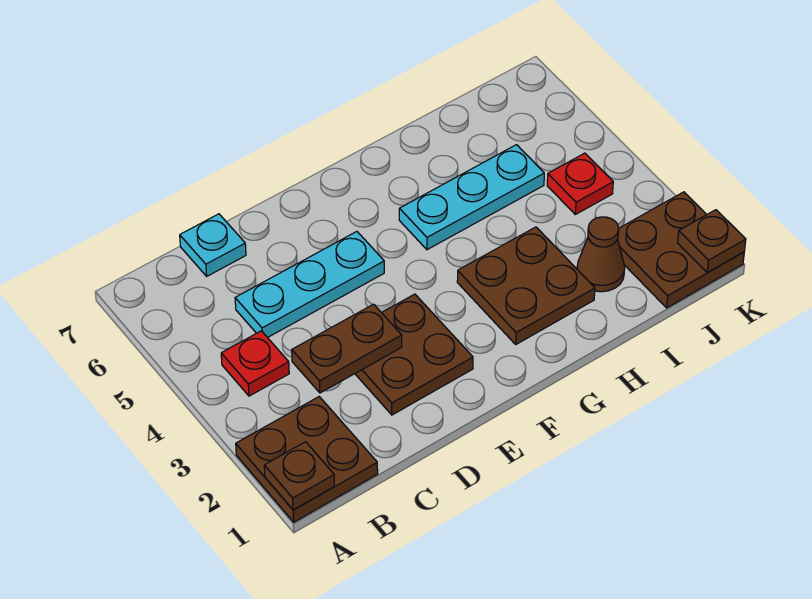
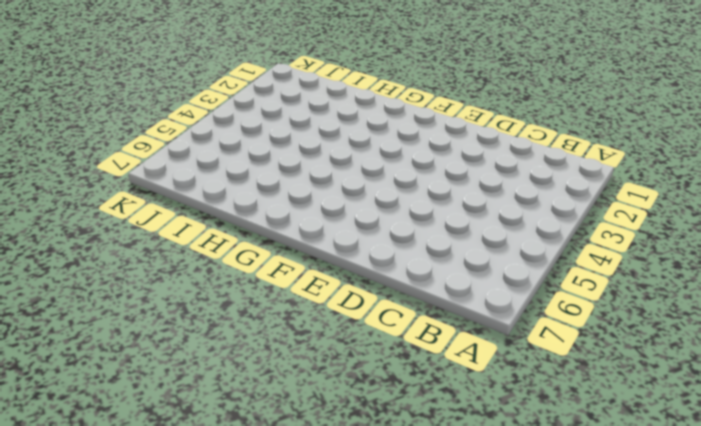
none -> brown plate A1:B2 level 1
none -> red plate B4 level 1
none -> cyan plate C5:E5 level 1

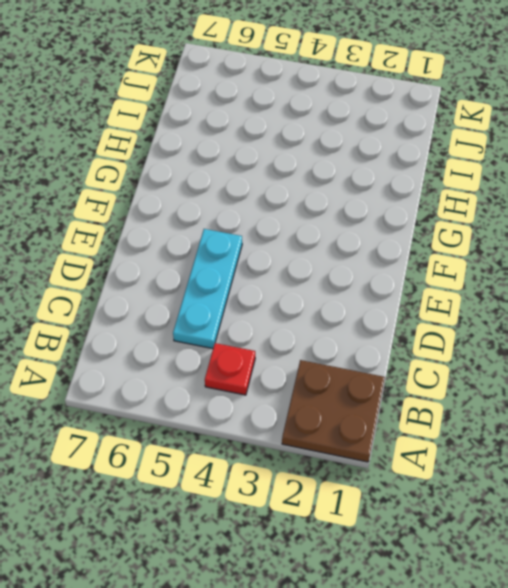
none -> cyan plate C7 level 1
none -> brown plate D2:E3 level 1
none -> brown plate G2:H3 level 1

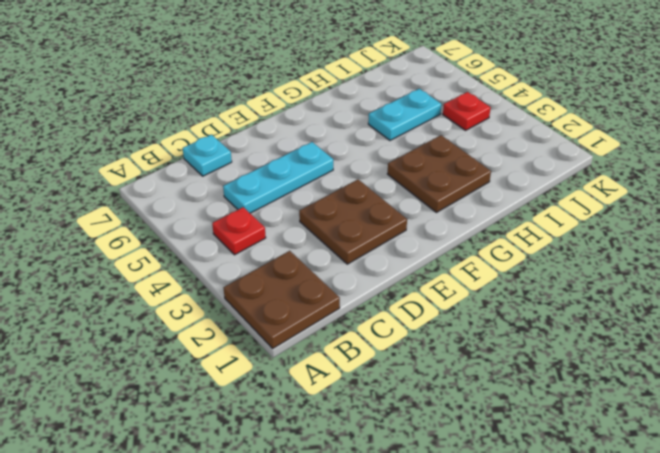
cyan plate H5:I5 level 1 -> cyan plate G5:I5 level 1
none -> brown cone I2 level 1
none -> brown plate J1:K2 level 1
none -> brown plate A1 level 2

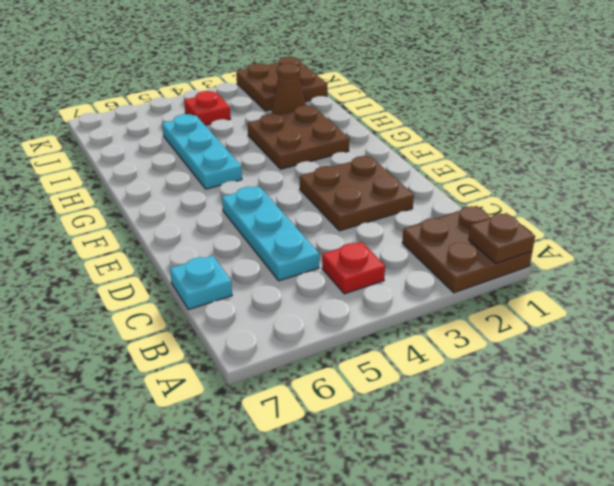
none -> brown plate C3:D3 level 2
none -> brown plate K1 level 2

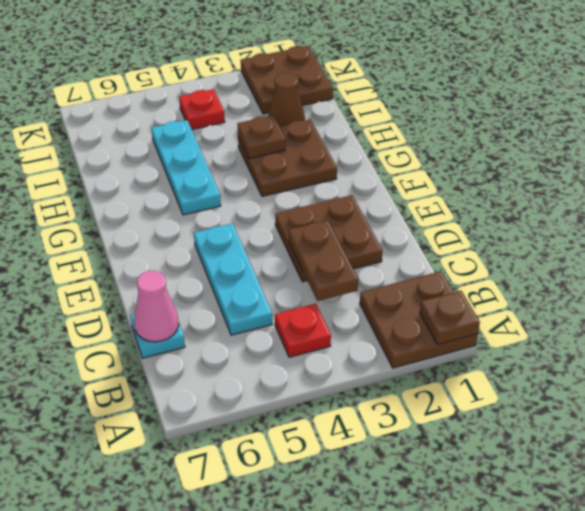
pink cone C7 level 2 -> none
brown plate H3 level 2 -> brown plate K1 level 2

